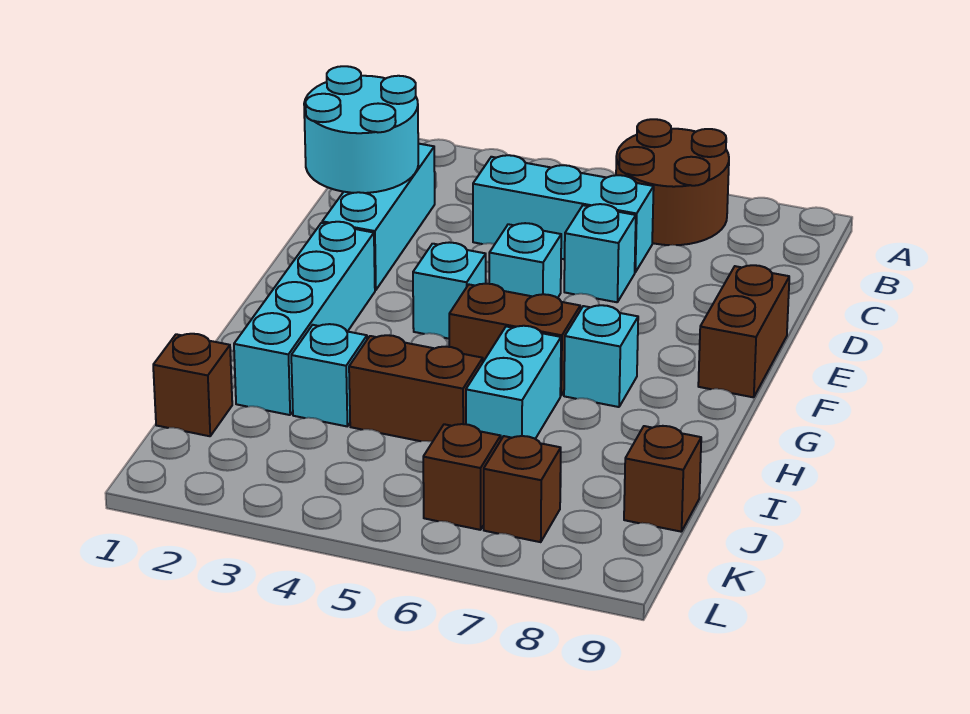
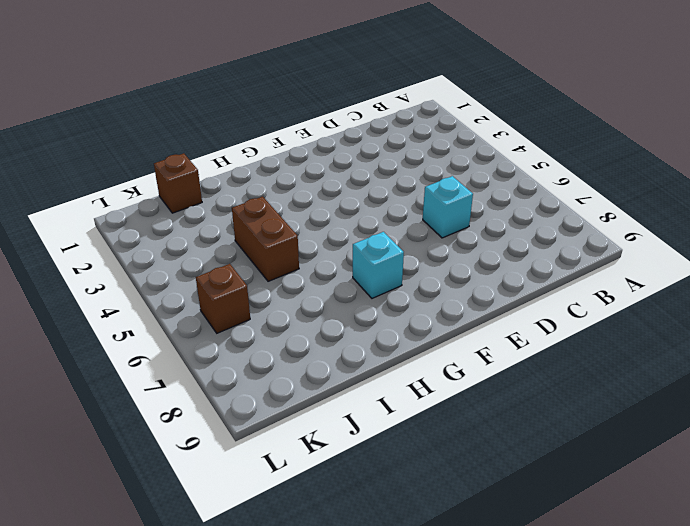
none -> brown round brick A6:B7 level 1
none -> cyan brick C2:E2 level 1
none -> cyan brick C4:C6 level 1

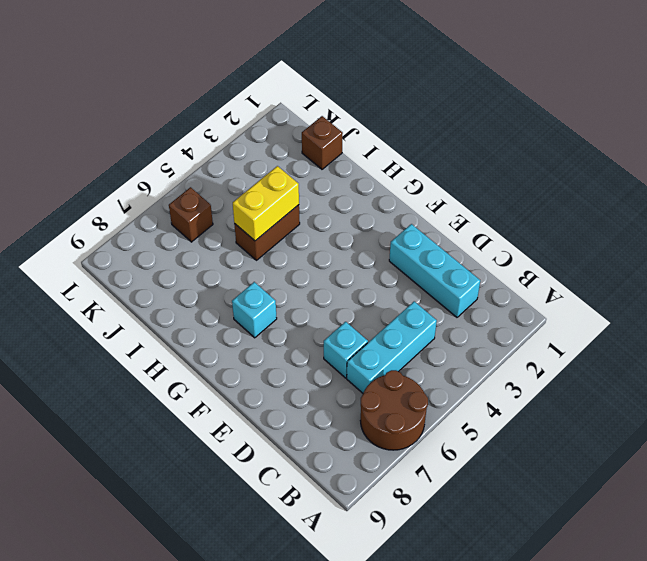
yellow brick I4:I5 level 2 -> none
none -> cyan brick E5 level 1
none -> brown brick E9:F9 level 1
none -> cyan brick F2:I2 level 1

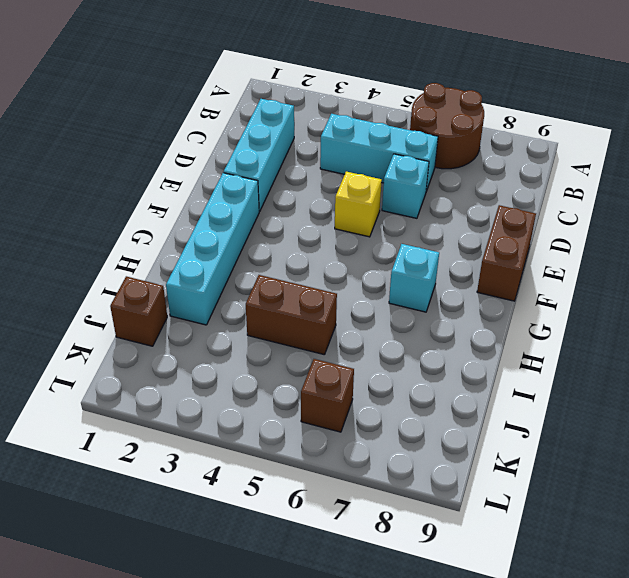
yellow brick E5 level 1 -> cyan brick E5 level 1
none -> cyan brick F4 level 1
none -> brown brick G5:G6 level 1
none -> cyan brick H6:I6 level 1

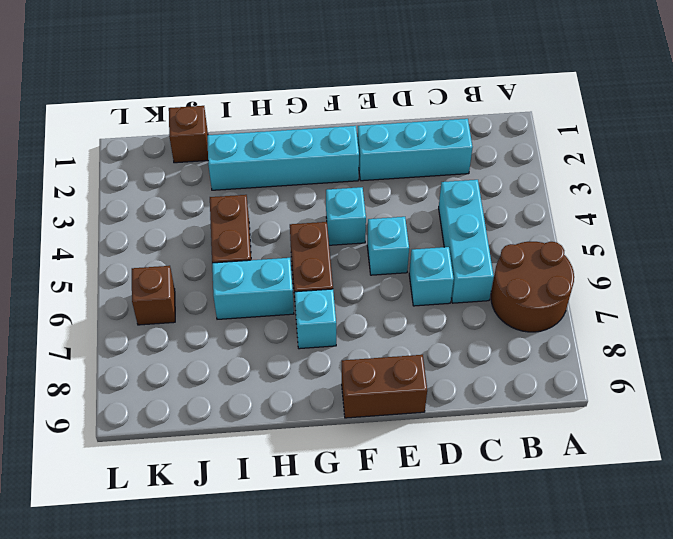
none -> cyan brick I3 level 1
none -> brown brick J9 level 1
none -> brown brick K7 level 1

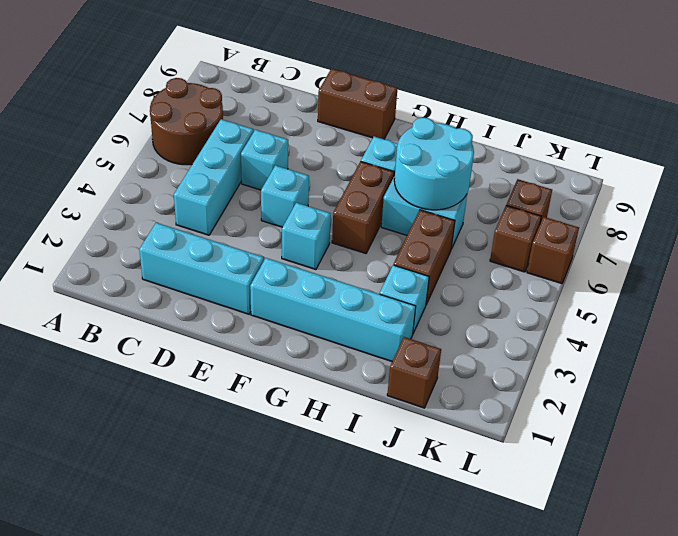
cyan round brick H6:I7 level 2 -> cyan round brick C1:D2 level 2
brown brick L6 level 1 -> brown brick J9 level 1

